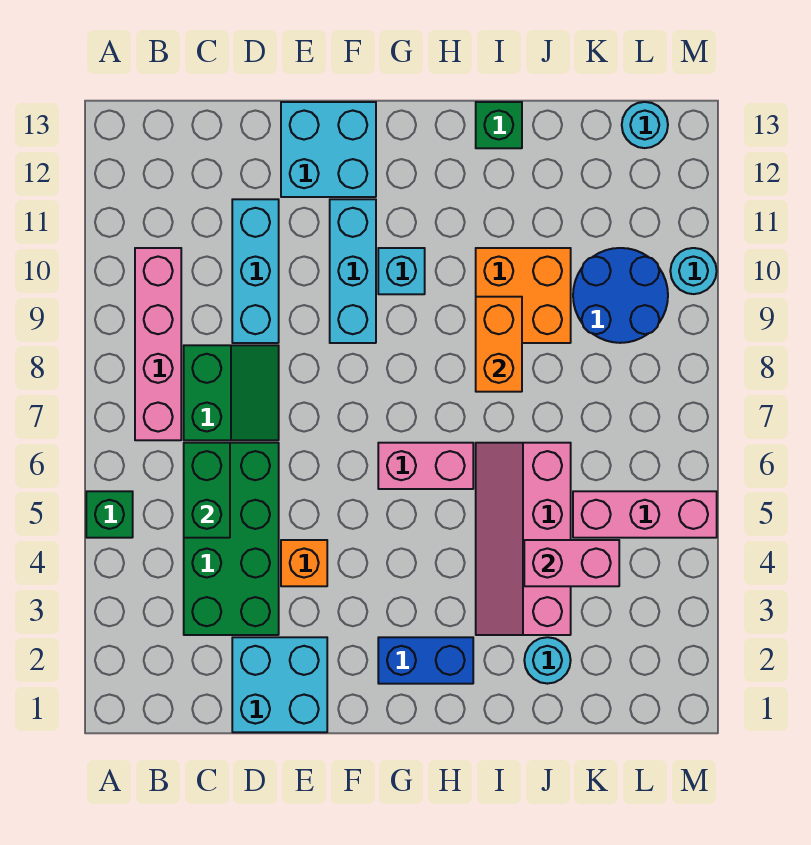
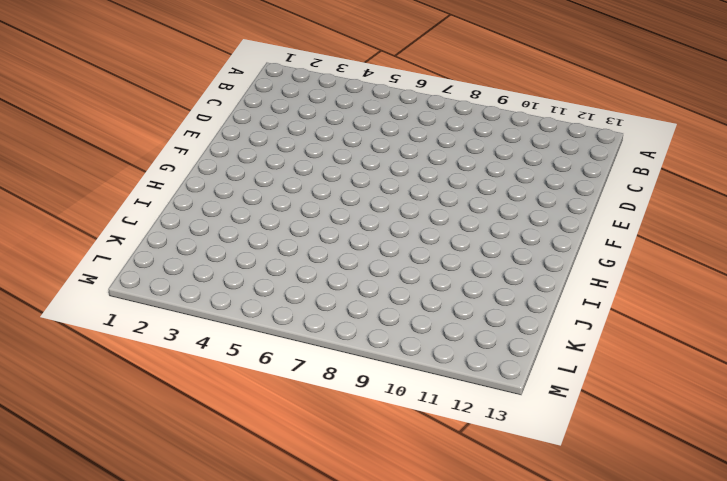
none -> green brick A5 level 1
none -> pink brick B7:B10 level 1
none -> green brick C3:D6 level 1

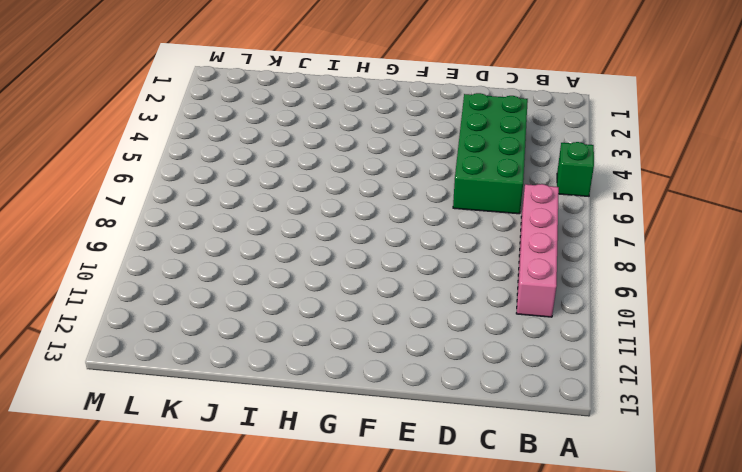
none -> green slope C7:D8 level 1 top C
none -> cyan brick D1:E2 level 1
none -> cyan brick D9:D11 level 1

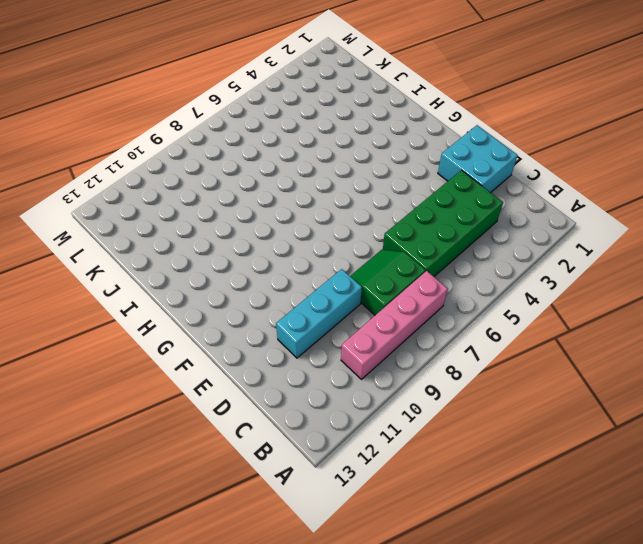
none -> green brick A5 level 1
none -> orange brick E4 level 1
none -> cyan brick E12:F13 level 1

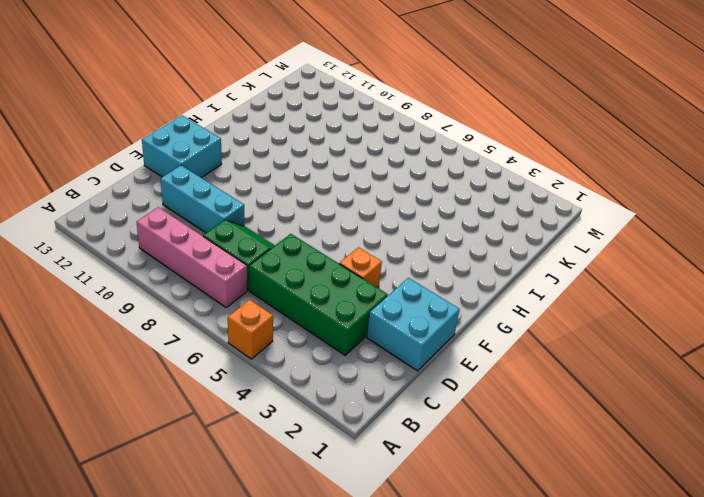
orange brick A5 level 1 -> green brick A5 level 1
none -> cyan brick F9:F11 level 1
none -> blue brick G2:H2 level 1
none -> pink brick G6:H6 level 1

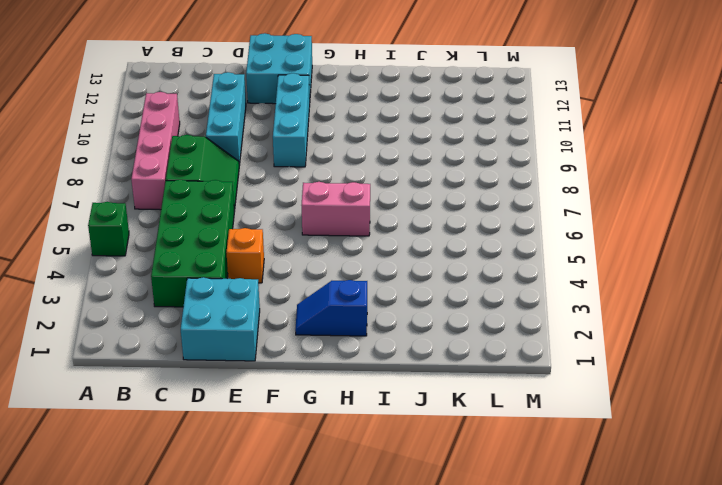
blue slope G2:H2 level 1 top H -> blue brick G2:H2 level 1
none -> cyan brick G10 level 1
none -> pink slope I3:J6 level 1 top J
none -> orange brick I9:J10 level 1

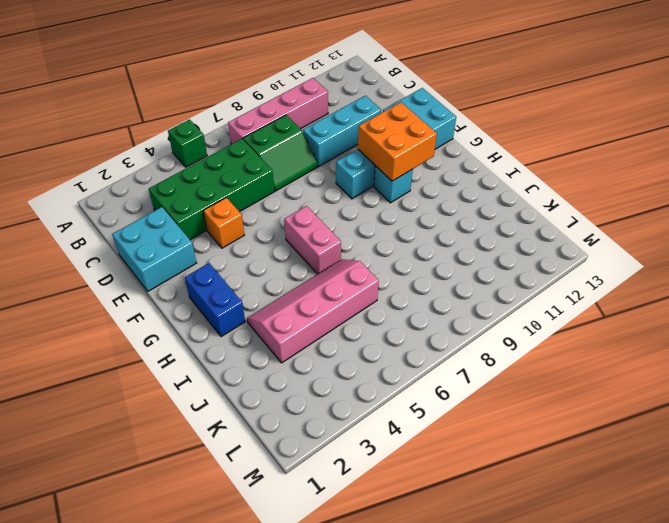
orange brick F10:G11 level 2 -> orange brick I9:J10 level 1
none -> green brick I13 level 1
none -> cyan round brick J2 level 1
none -> pink brick K5:M5 level 1

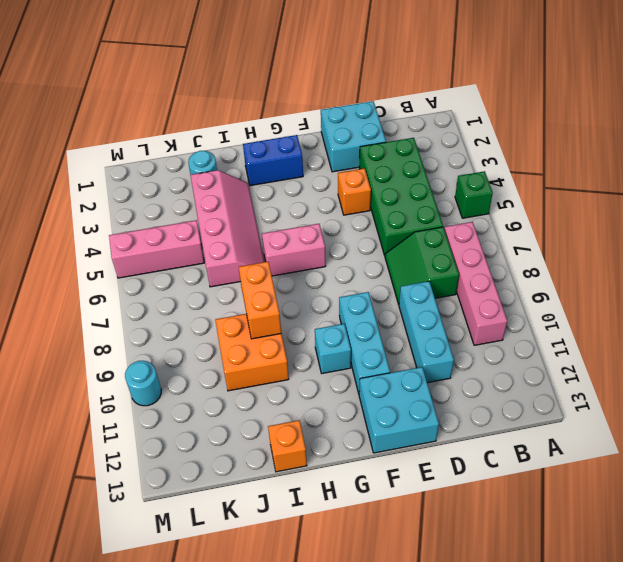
orange brick I13 level 1 -> green brick I13 level 1
none -> blue round brick K9:L10 level 1
none -> cyan round brick L13 level 1
none -> green brick C5:C6 level 2

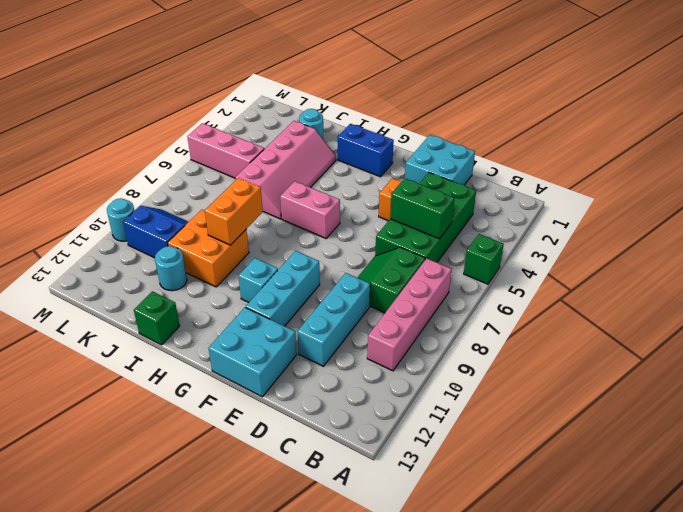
green brick C5:D5 level 2 -> green brick C5:C6 level 2
cyan round brick J11 level 1 -> cyan round brick L13 level 1
blue slope K9:L10 level 1 top 10 -> blue round brick K9:L10 level 1
none -> pink brick J4:K4 level 2

